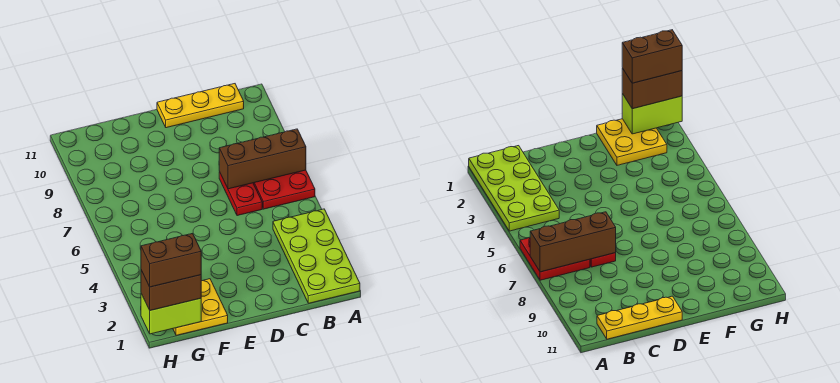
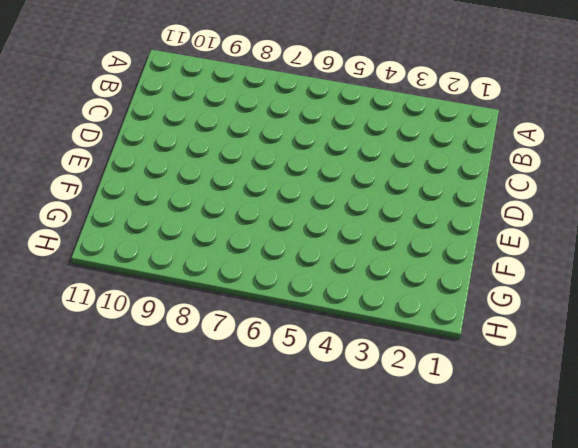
none -> lime plate A1:B4 level 1
none -> red plate A6:B7 level 1

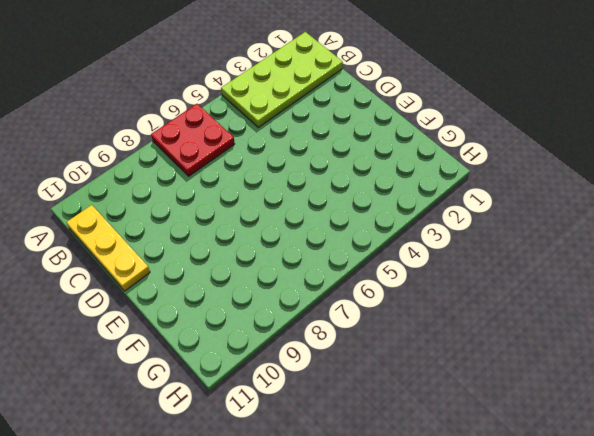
none -> red plate C6:C7 level 1
none -> yellow plate F1:G2 level 1

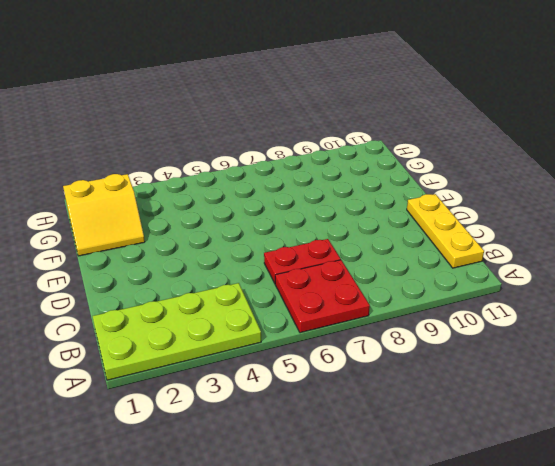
yellow slope F1:G2 level 1 top G -> yellow plate F1:G2 level 1
none -> brown brick A7:C7 level 2
none -> lime brick G1:H1 level 2

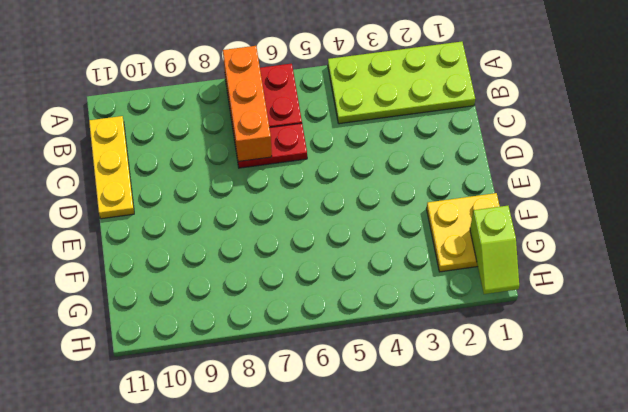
orange brick A7:C7 level 2 -> brown brick A7:C7 level 2
lime slope G1:H1 level 2 top G -> lime brick G1:H1 level 2
none -> brown brick G1:H1 level 3
none -> brown brick G1:H1 level 4

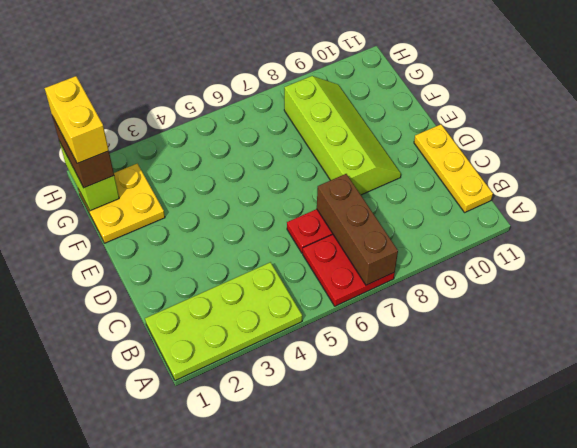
lime slope D8:G9 level 1 top 8 -> none
yellow brick G1:H1 level 4 -> brown brick G1:H1 level 4

